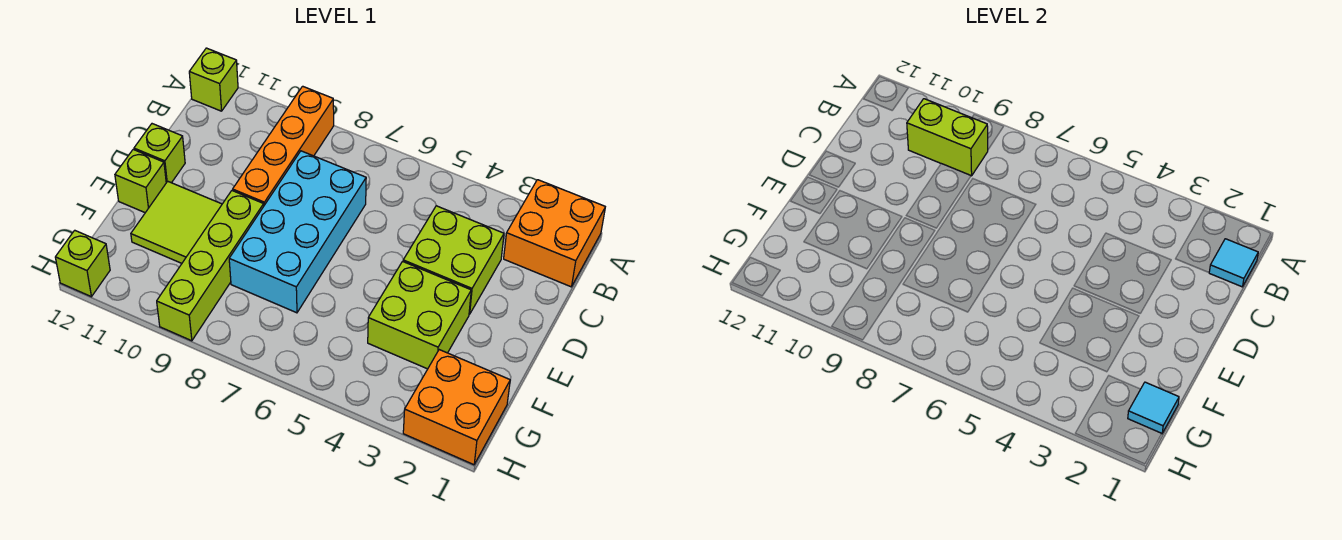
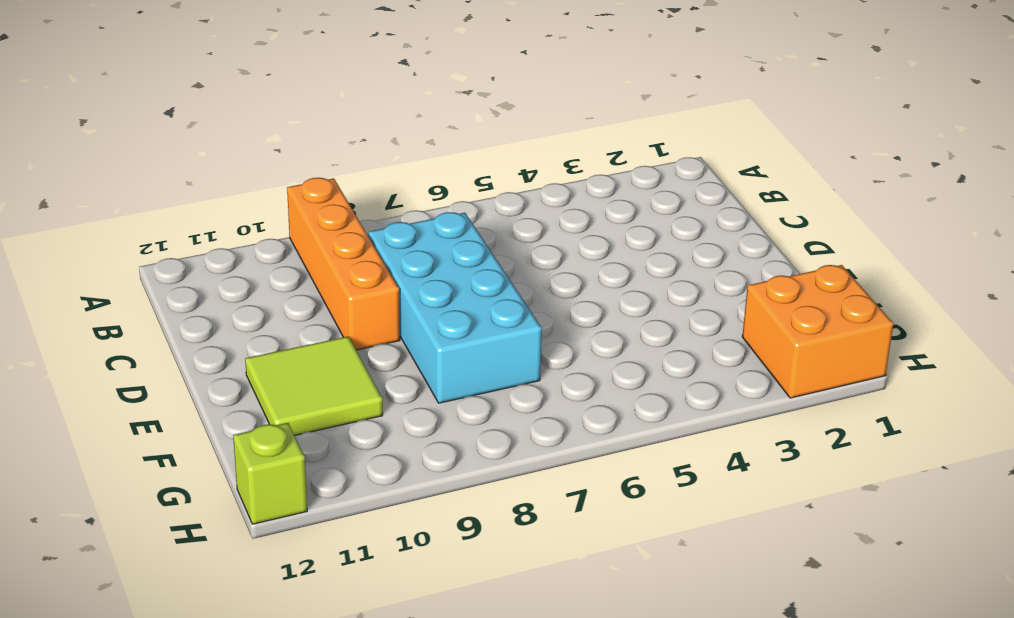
none -> orange brick A1:B2 level 1
none -> lime brick A12 level 1
none -> lime brick C3:D4 level 1

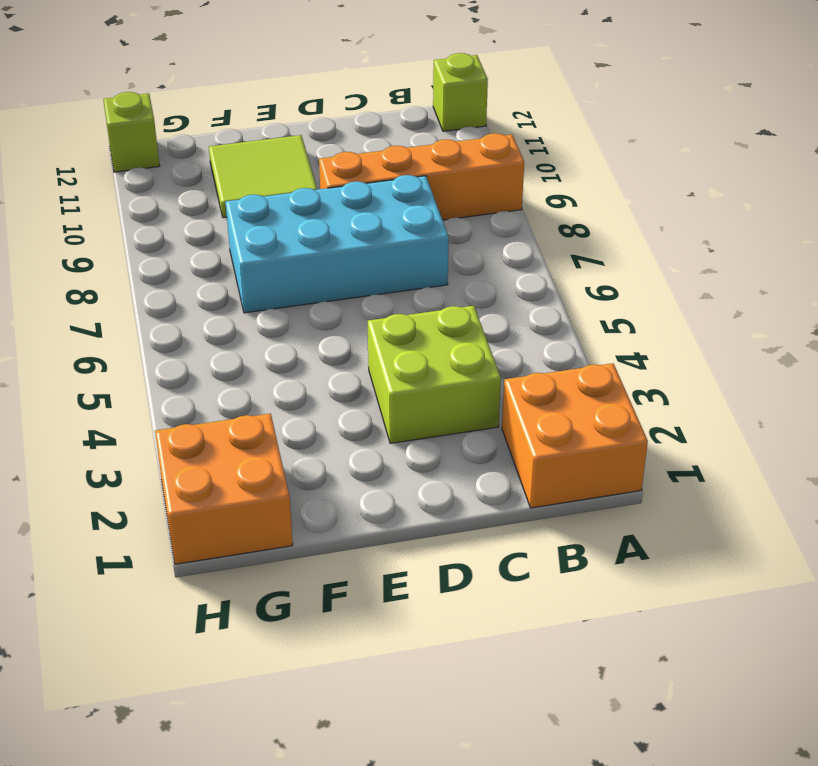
none -> lime brick D12 level 1
none -> lime brick E3:F4 level 1
none -> lime brick E9:H9 level 1

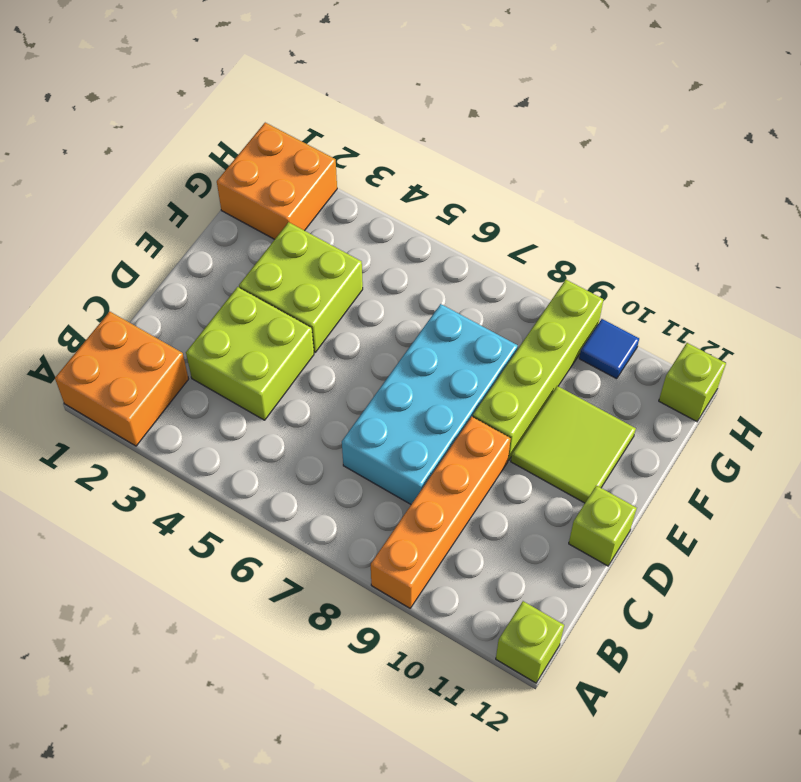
blue tile H10 level 1 -> none
none -> lime brick E12 level 1
none -> cyan tile B1 level 2
none -> lime brick B9:B10 level 2

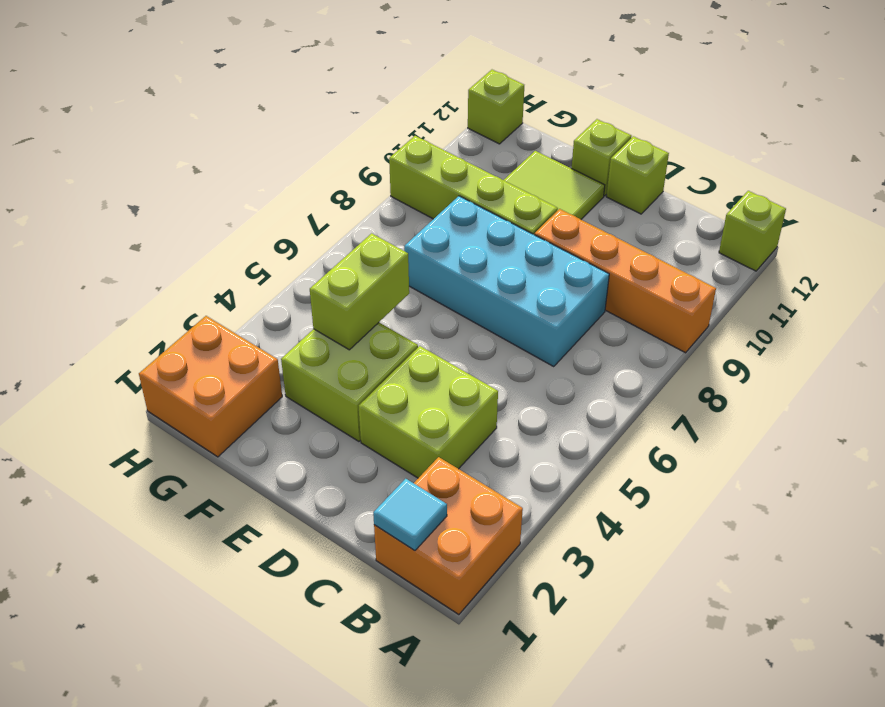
lime brick F4:F5 level 2 -> lime brick B9:B10 level 2
none -> cyan tile G1 level 2

